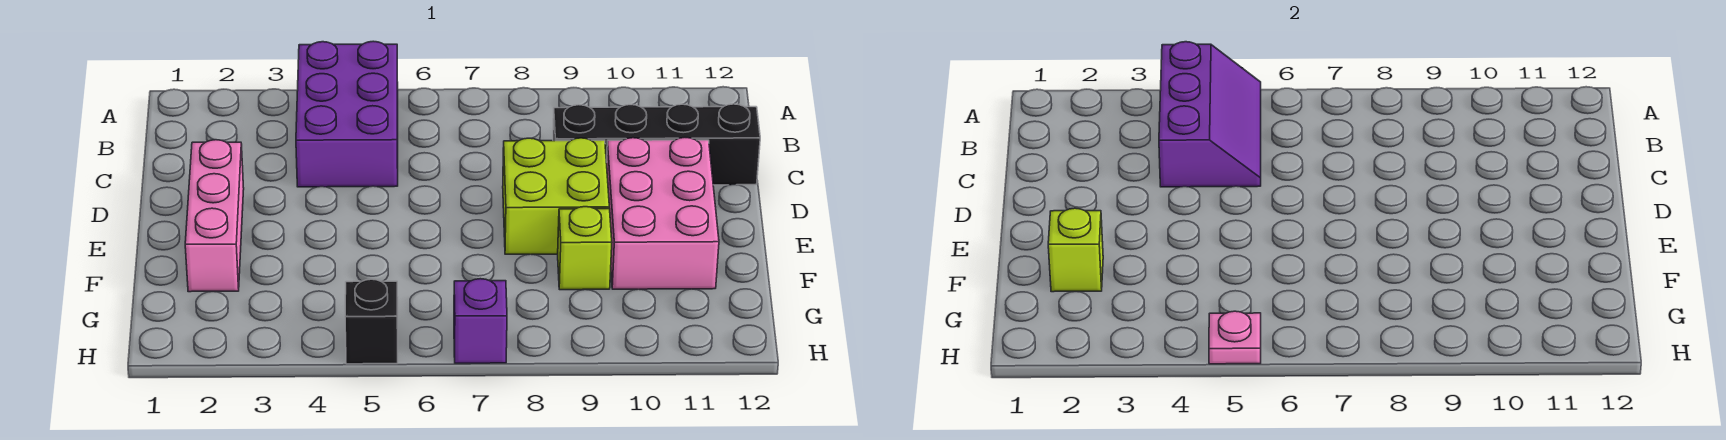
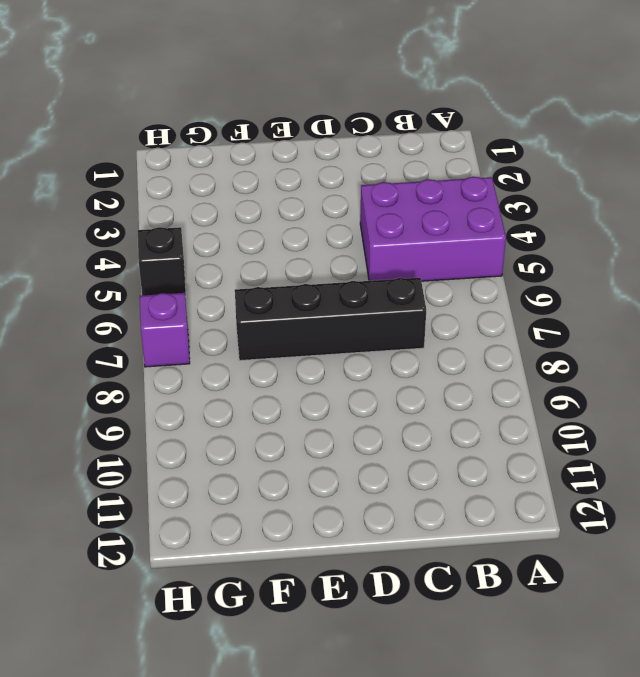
black brick C7:F7 level 1 -> black brick C9:C12 level 1
none -> pink brick D2:F2 level 1
none -> lime brick D8:E9 level 1

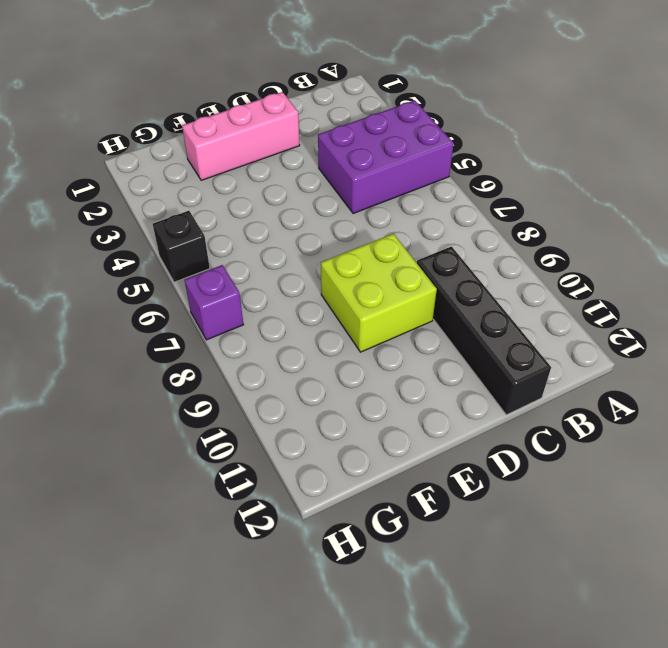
none -> pink brick D10:F11 level 1
none -> lime brick F9 level 1

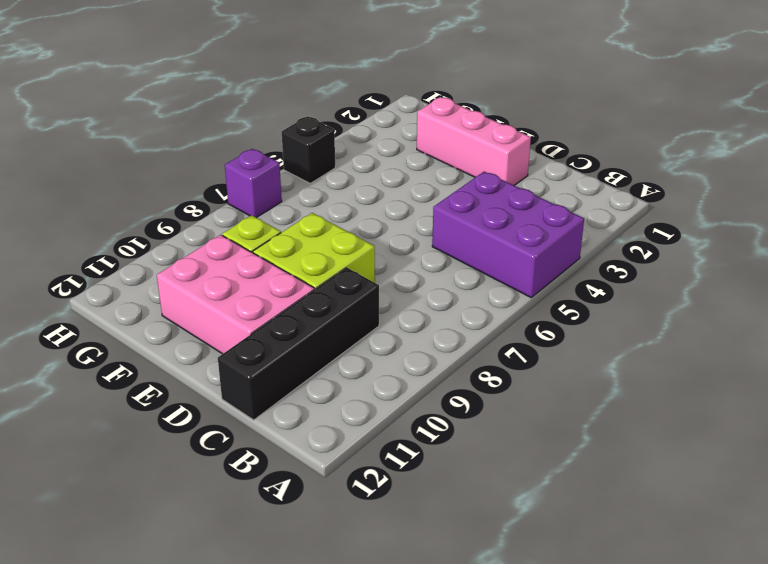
none -> purple slope A4:C5 level 2 top 4
none -> lime brick F2 level 2

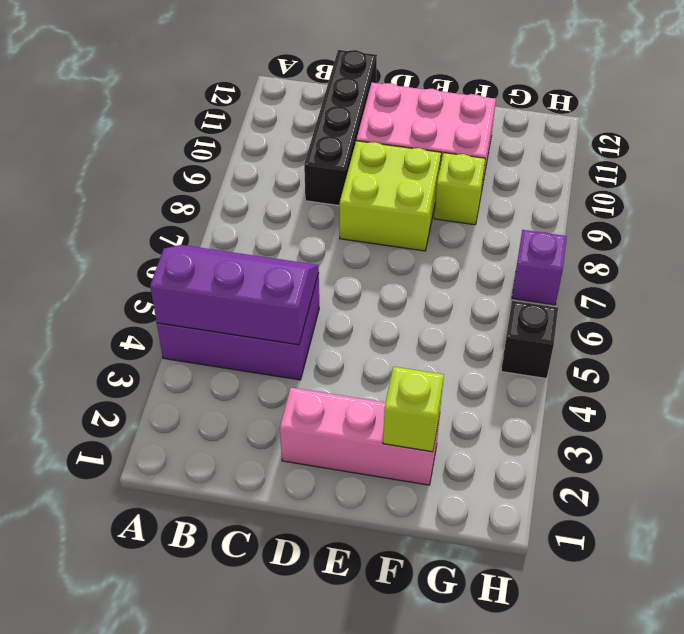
none -> pink plate H5 level 2

